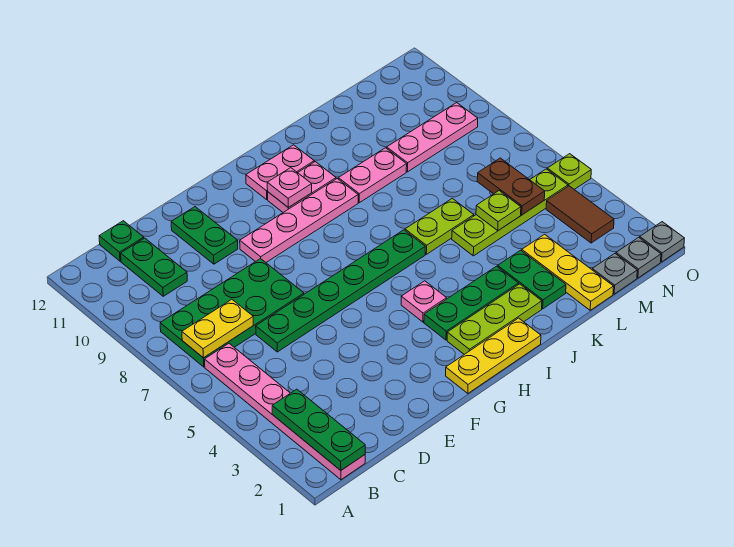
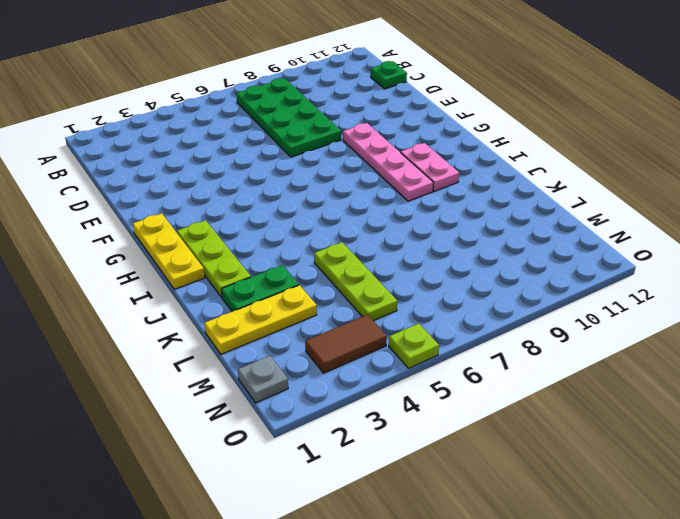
lime plate K5:M5 level 1 -> lime plate K5:N5 level 1
none -> pink plate B1:B6 level 1
none -> green plate C10:C11 level 1
none -> green plate D6:I6 level 1

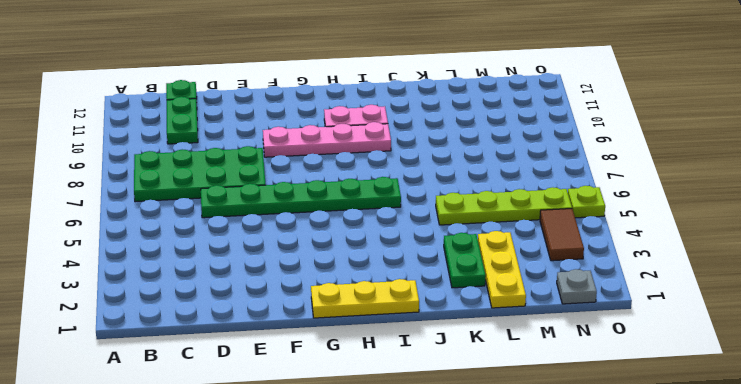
none -> pink plate B1:B6 level 1
none -> green plate E10:E11 level 1
none -> lime plate H2:J2 level 1

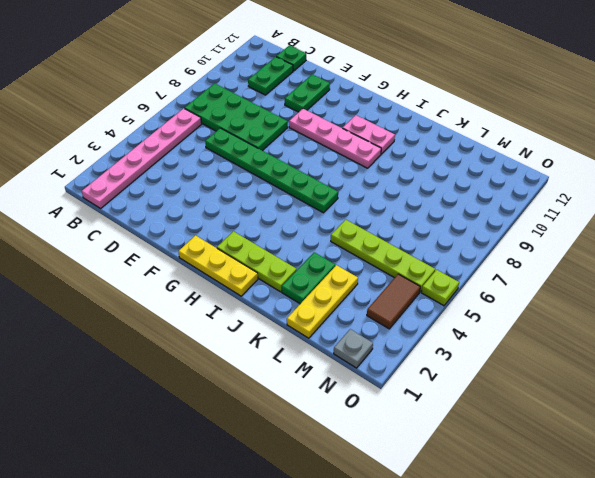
none -> green plate H3:J3 level 1
none -> pink plate H4 level 1
none -> pink plate H11:I11 level 1

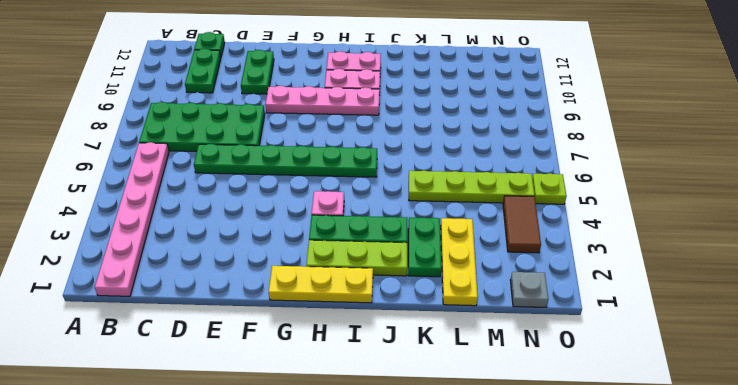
none -> lime plate J6:K6 level 1
none -> pink plate J9:K9 level 1
none -> pink plate L9:N9 level 1

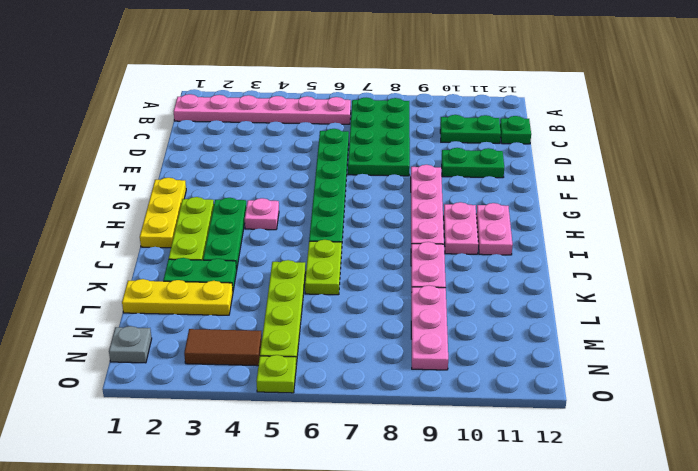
none -> grey plate M1 level 1
none -> grey plate O1 level 1
none -> green plate B1:B3 level 2

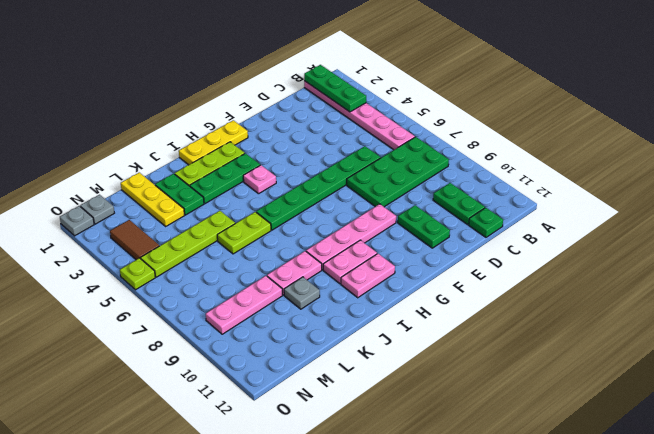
grey plate K10 level 1 -> grey plate M1 level 1
none -> yellow plate B7:C7 level 2
none -> pink plate H10 level 2
none -> lime plate L5 level 2

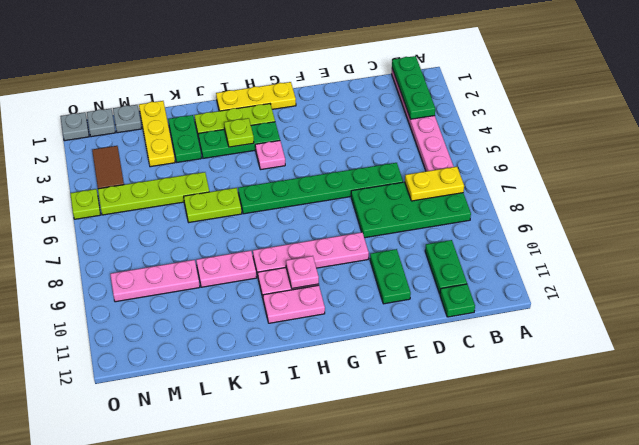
lime plate I3 level 2 -> lime plate L5 level 2
none -> brown plate M5:M6 level 2

